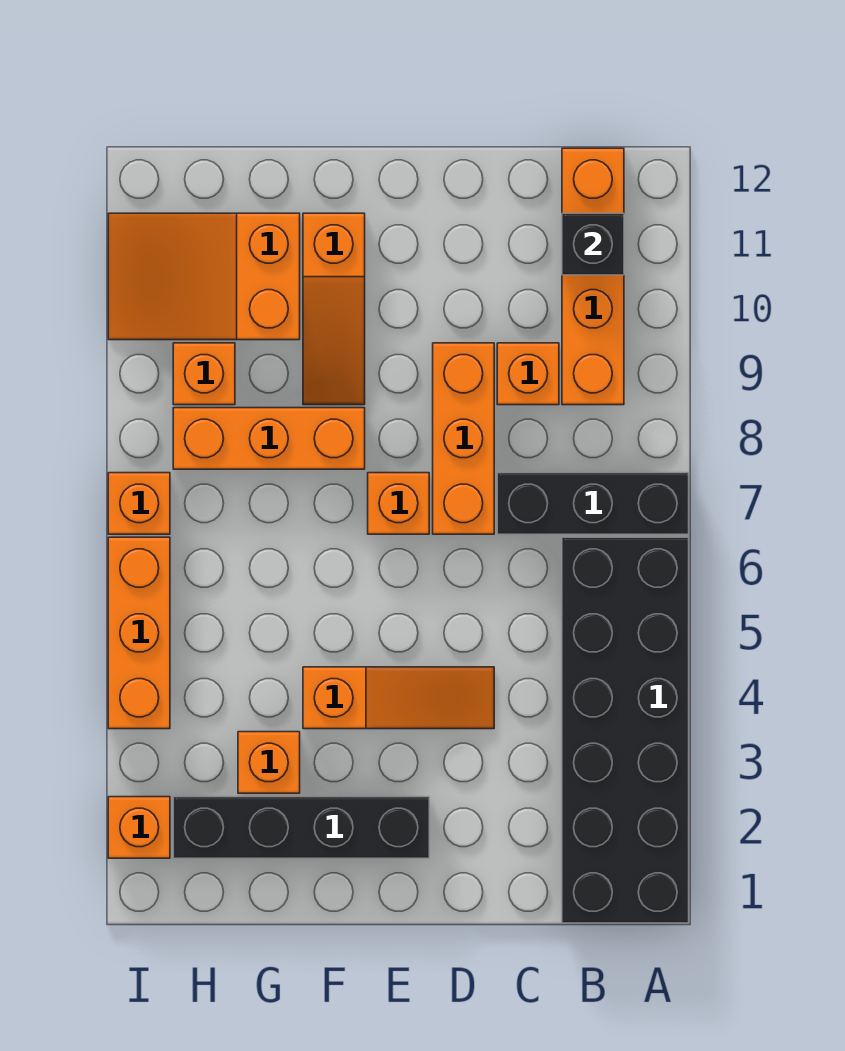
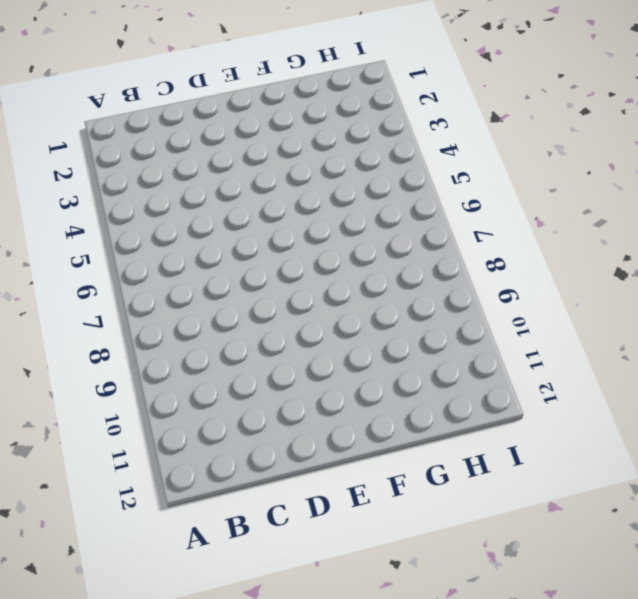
none -> black brick A1:B6 level 1
none -> black brick A7:C7 level 1
none -> orange brick B9:B12 level 1

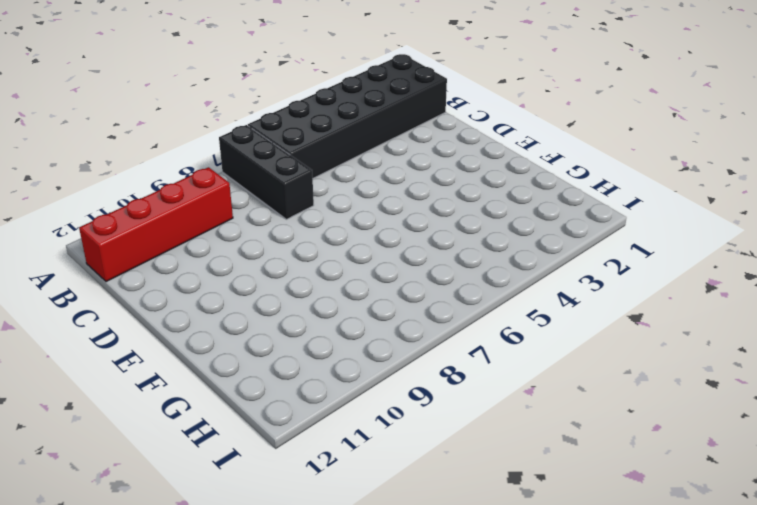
red brick B9:B12 level 1 -> orange brick B9:B12 level 1
none -> orange brick C9 level 1
none -> orange slope D4:F4 level 1 top F
none -> orange brick D7:D9 level 1

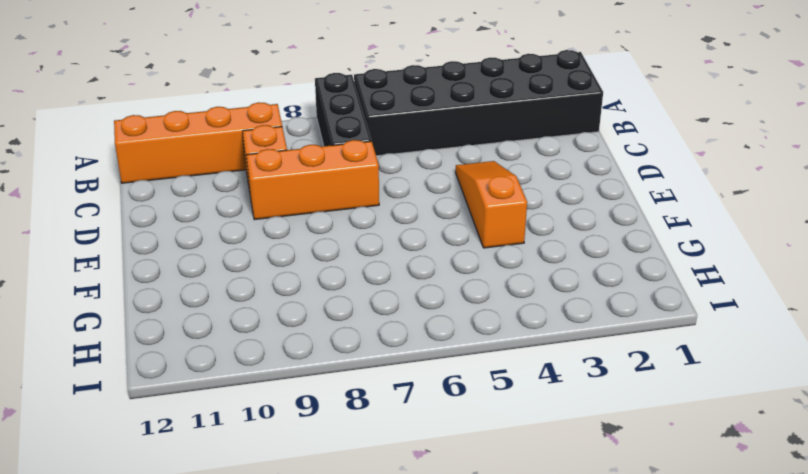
none -> black brick E2:H2 level 1
none -> orange brick E7 level 1
none -> orange brick F8:H8 level 1

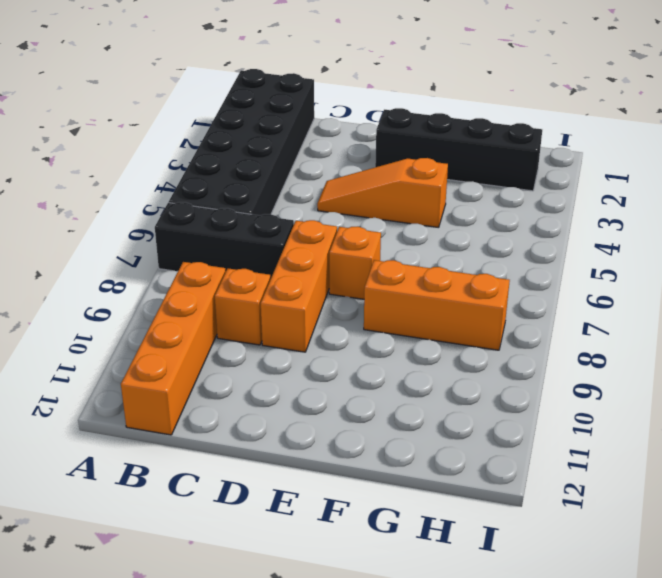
none -> orange slope F9:F11 level 1 top 11
none -> orange brick G3 level 1
none -> orange slope G10:I11 level 1 top G

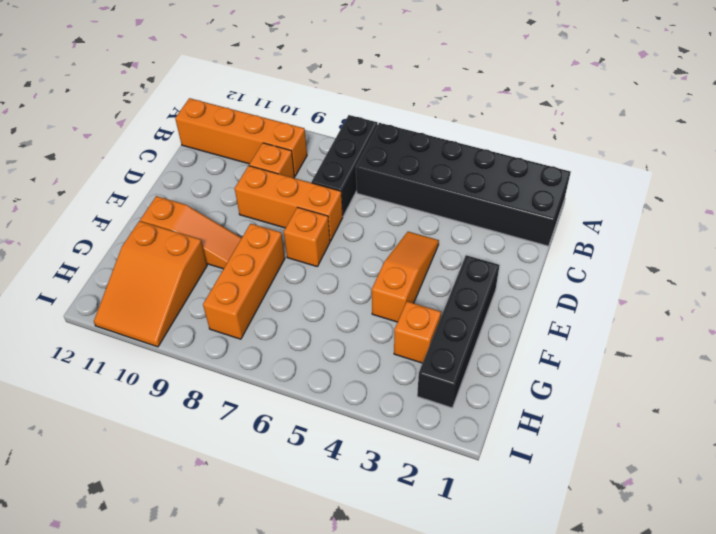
none -> orange brick H9 level 1
none -> orange brick I2 level 1
none -> orange brick I4:I6 level 1

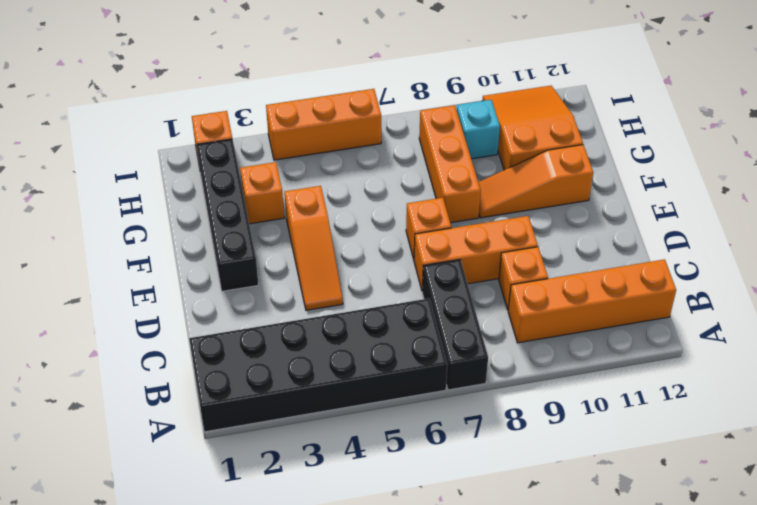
cyan brick H9 level 1 -> orange brick H9 level 1
none -> orange brick I7 level 1
none -> black brick B11 level 2

